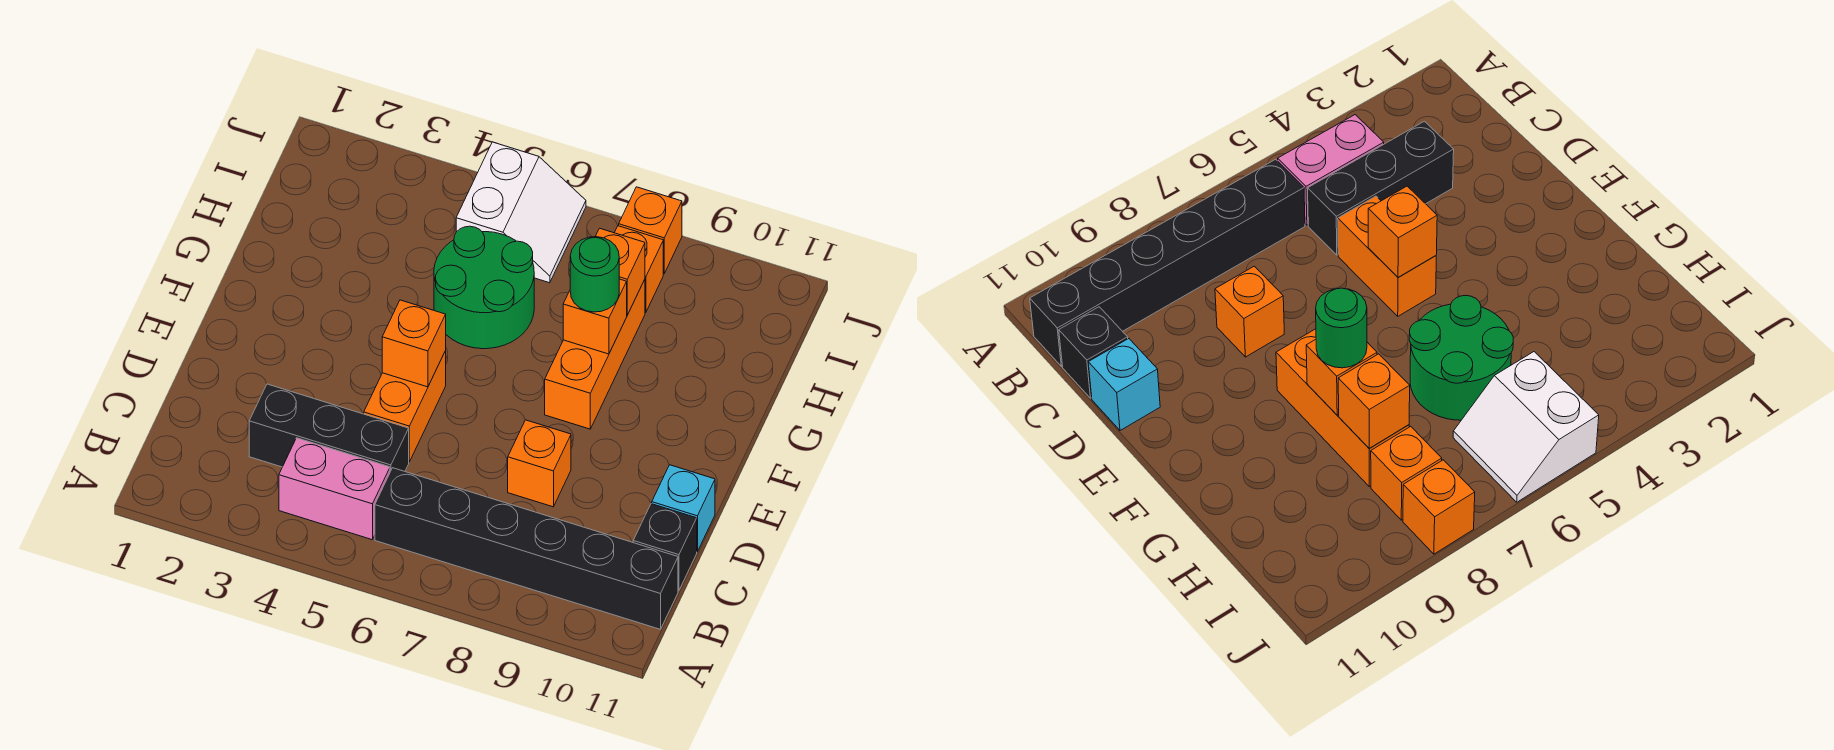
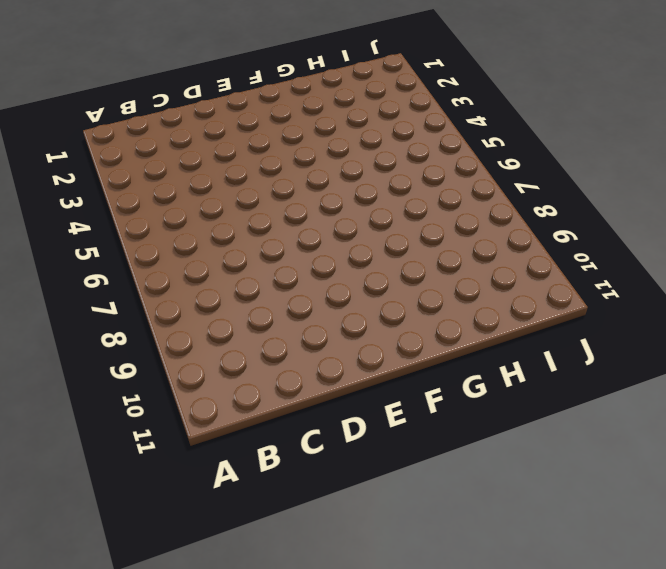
none -> pink brick B4:B5 level 1
none -> black brick B6:B11 level 1
none -> black brick C3:C5 level 1

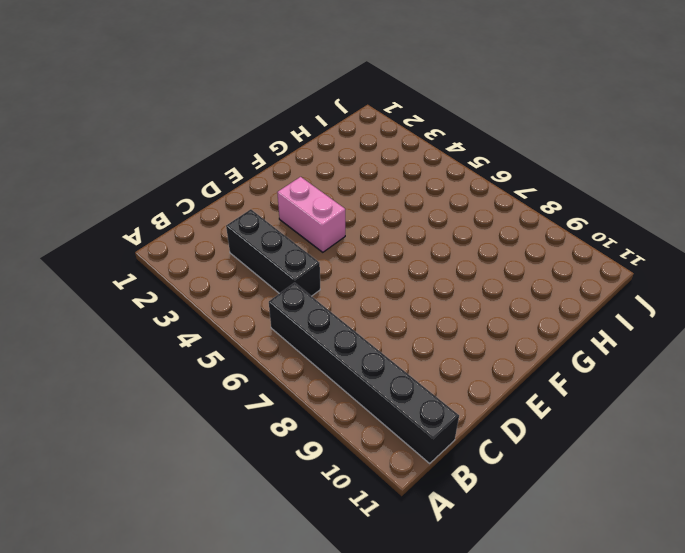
pink brick E3:E4 level 1 -> pink brick B4:B5 level 1
none -> black brick C11 level 1
none -> orange brick D5:E5 level 1
none -> orange brick D8 level 1

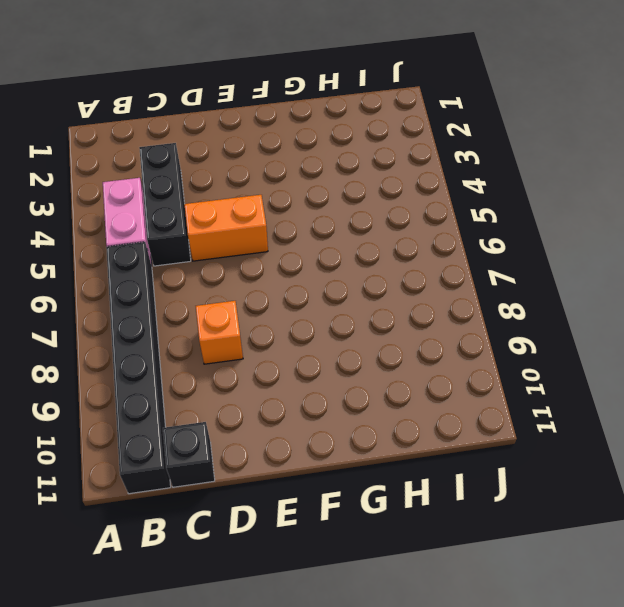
none -> cyan brick D11 level 1
none -> orange brick F8:H8 level 1
none -> green round brick G5:H6 level 1

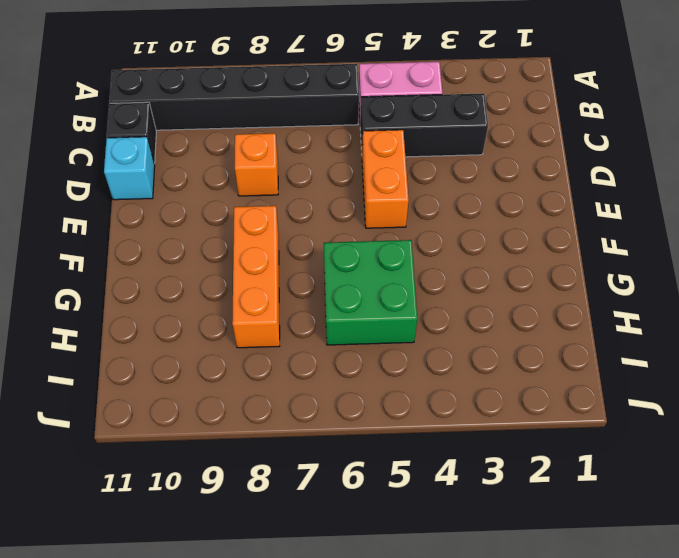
green brick G5:H6 level 1 -> green round brick G5:H6 level 1
none -> white slope I5:J6 level 1 top 5
none -> orange brick I8 level 1
none -> orange brick J8 level 1

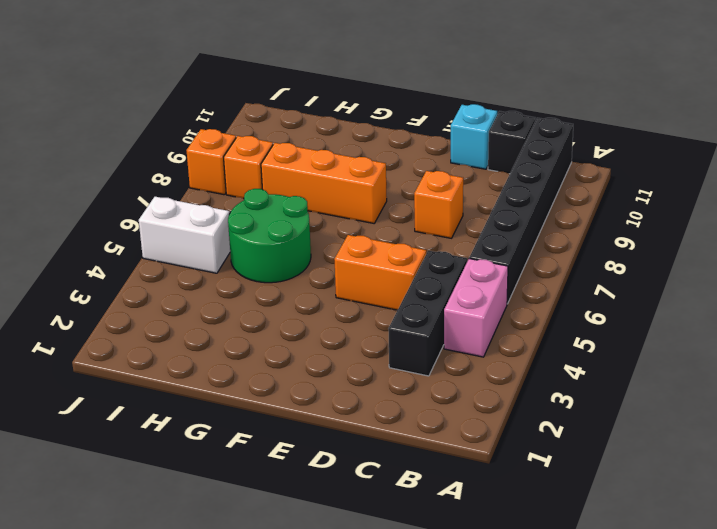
none -> orange brick E5 level 2
none -> orange brick G8 level 2
none -> orange brick H8 level 2

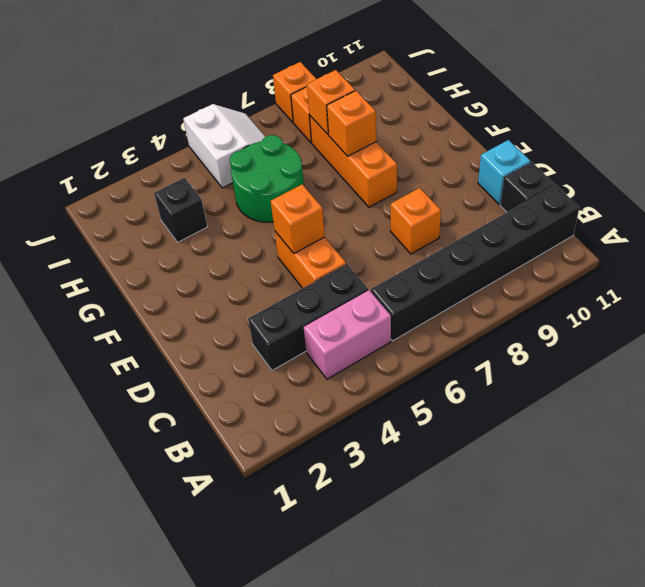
black brick H3 level 1 -> none
none -> green round brick G8 level 3

